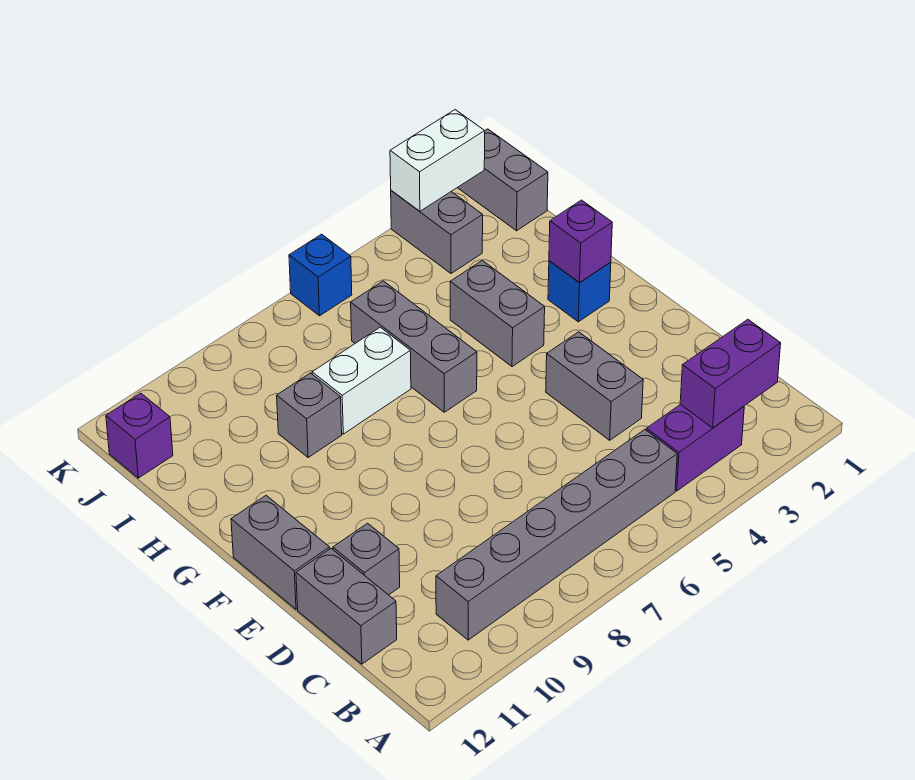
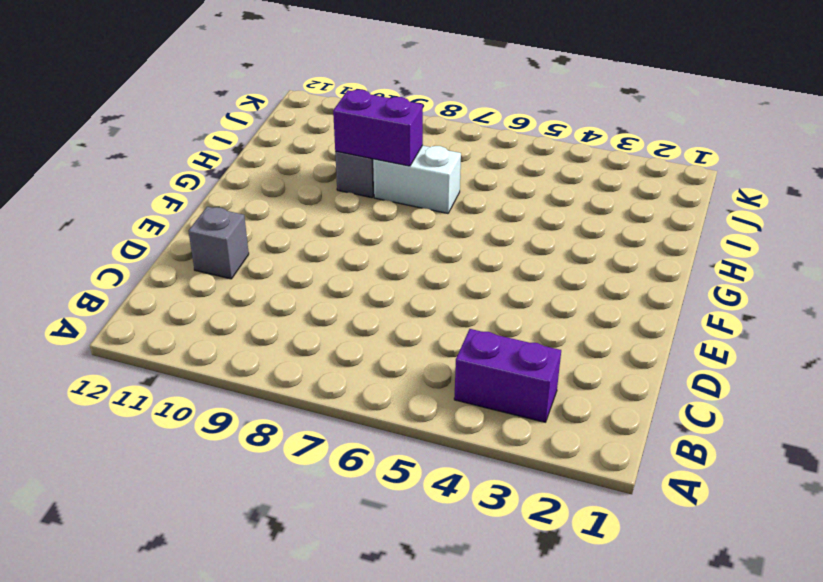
purple brick H8:H9 level 2 -> purple brick B2:B3 level 2
none -> grey brick B5:B10 level 1
none -> grey brick C12:D12 level 1
none -> grey brick D4:E4 level 1

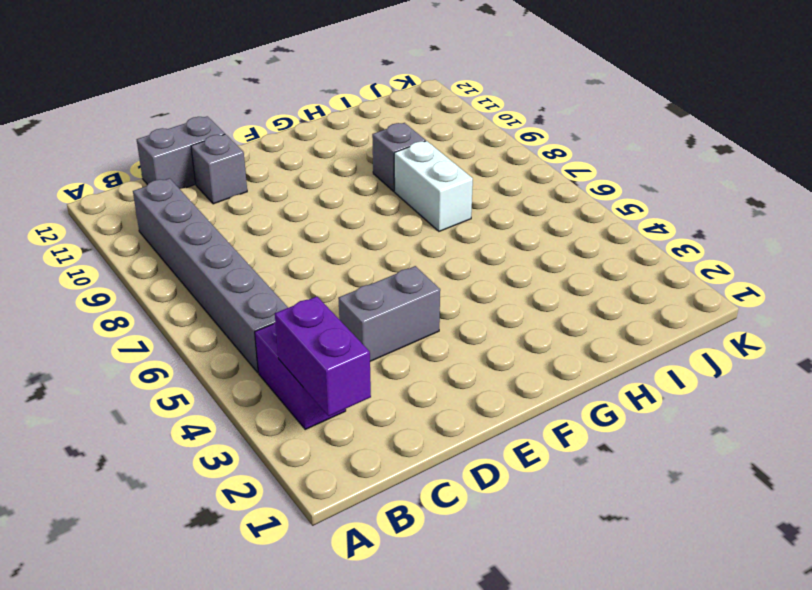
none -> grey brick E12:F12 level 1
none -> blue brick G2 level 1
none -> grey brick G4:H4 level 1

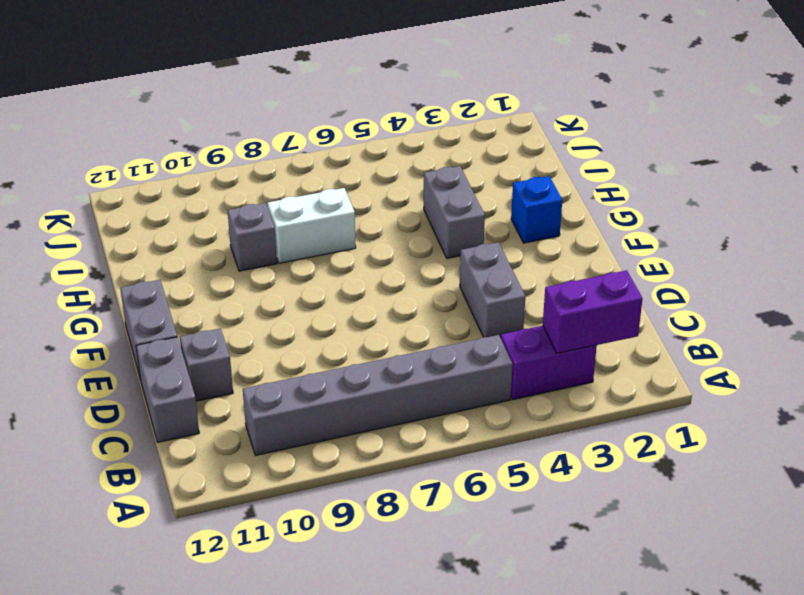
none -> grey brick G6:I6 level 1
none -> grey brick J1:K1 level 1
none -> grey brick J3:K3 level 1

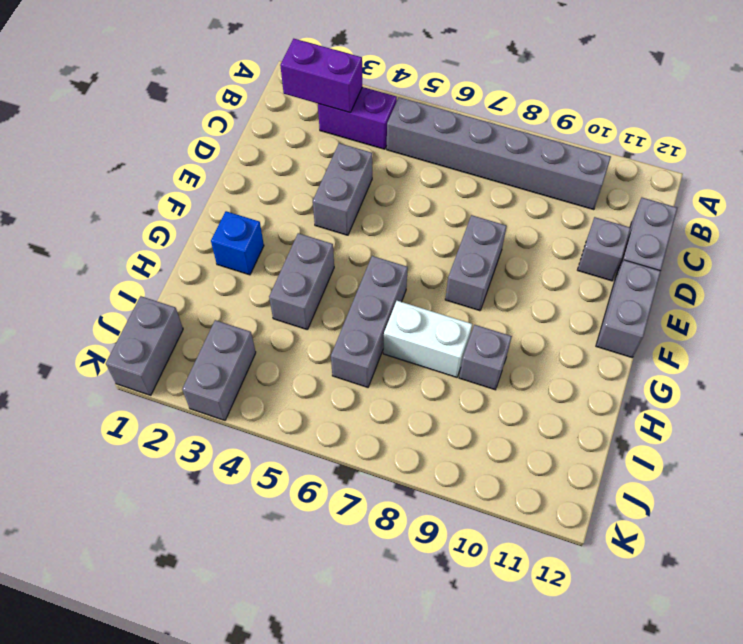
grey brick E8:F8 level 1 -> none
none -> purple brick J12 level 1
none -> blue brick K6 level 1
none -> purple brick G2 level 2

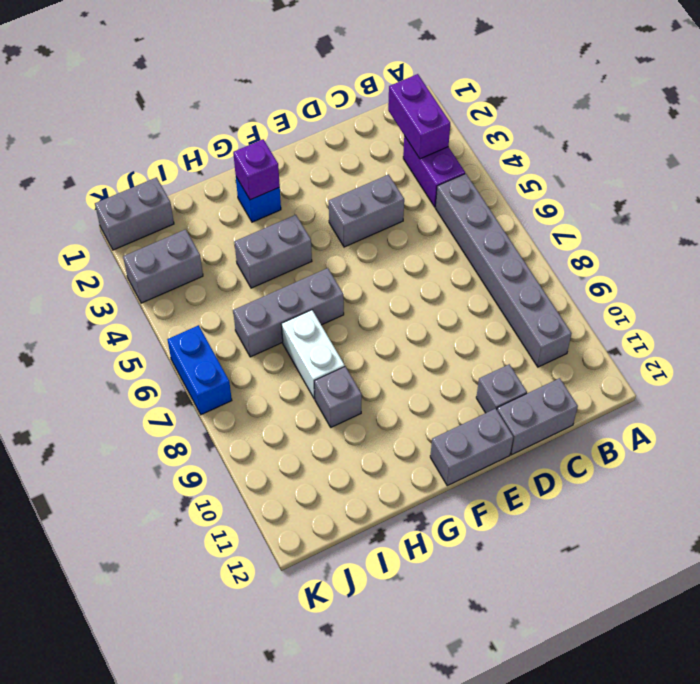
blue brick K6:K7 level 1 -> blue brick K6 level 1
none -> purple brick J12 level 1
none -> white brick K2:K3 level 2

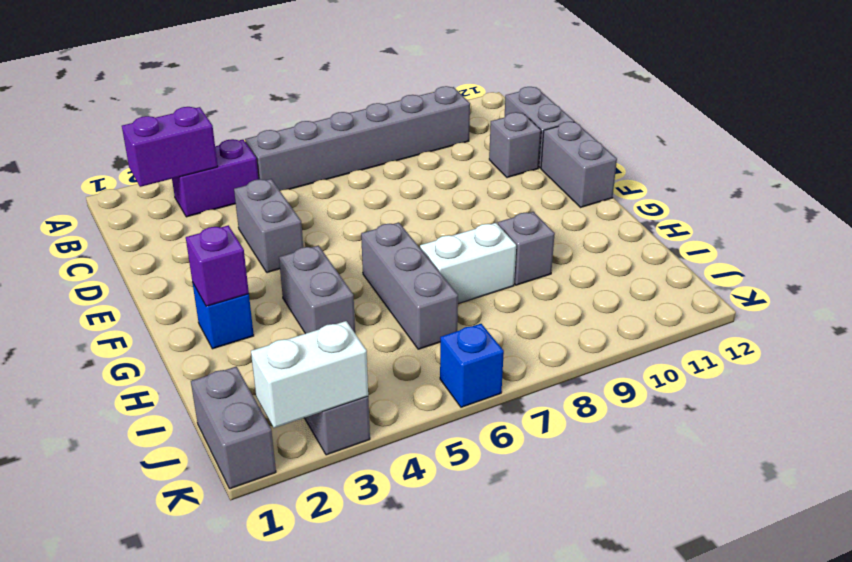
none -> purple brick J12 level 1

